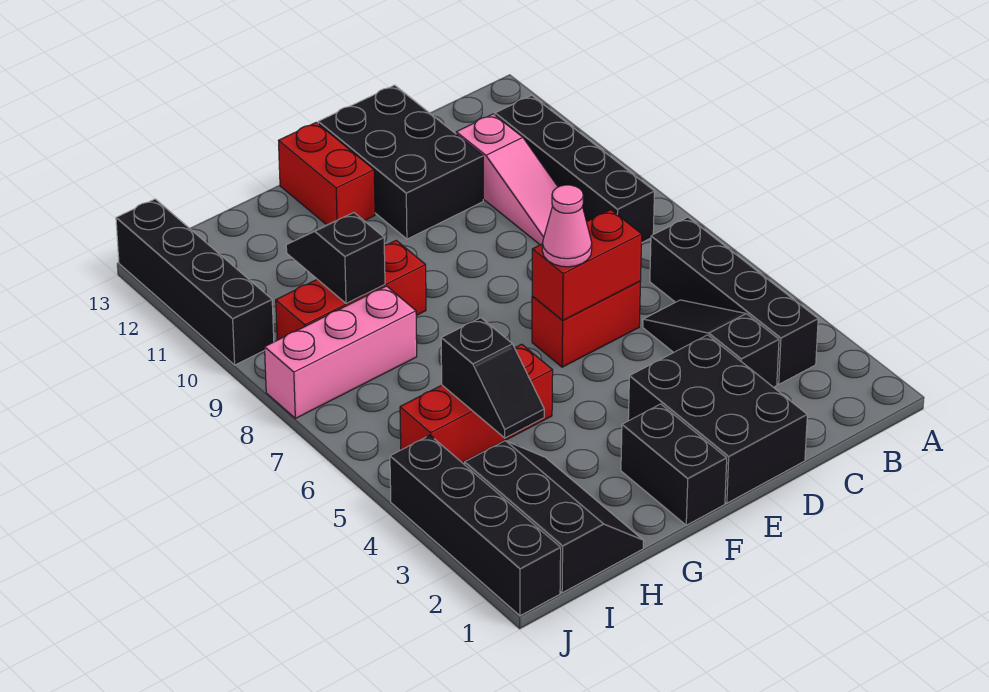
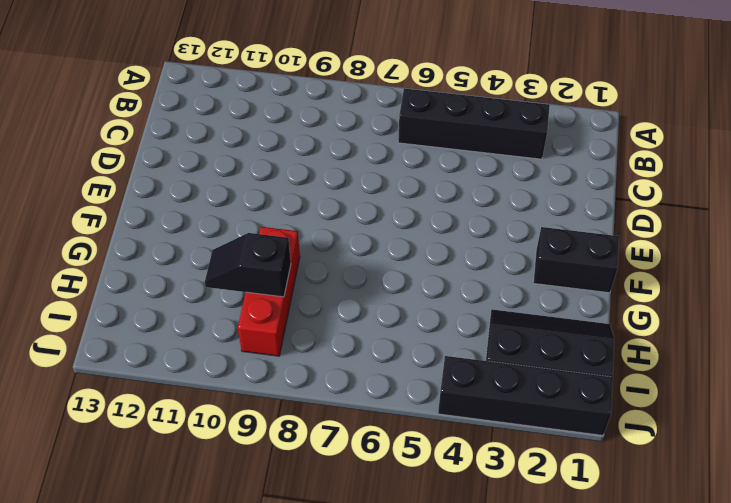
none -> black brick B8:B11 level 1
none -> black slope C3:C5 level 1 top 3
none -> pink slope C9:C11 level 1 top 11

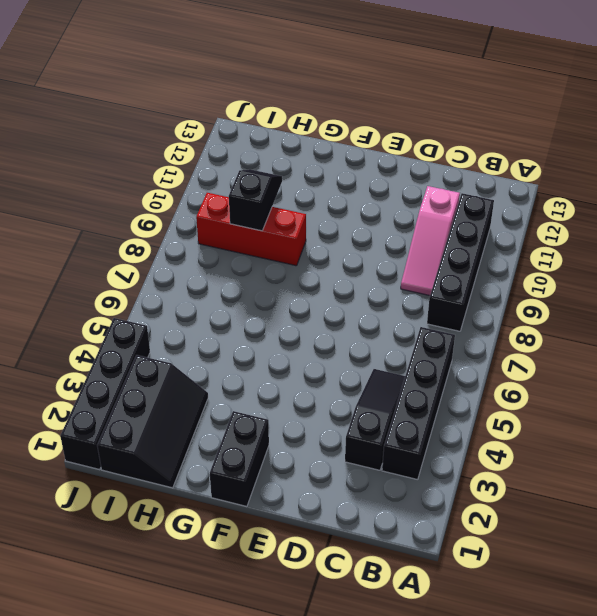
none -> black brick D1:E3 level 1
none -> red brick D6:E6 level 1
none -> black brick D11:E13 level 1

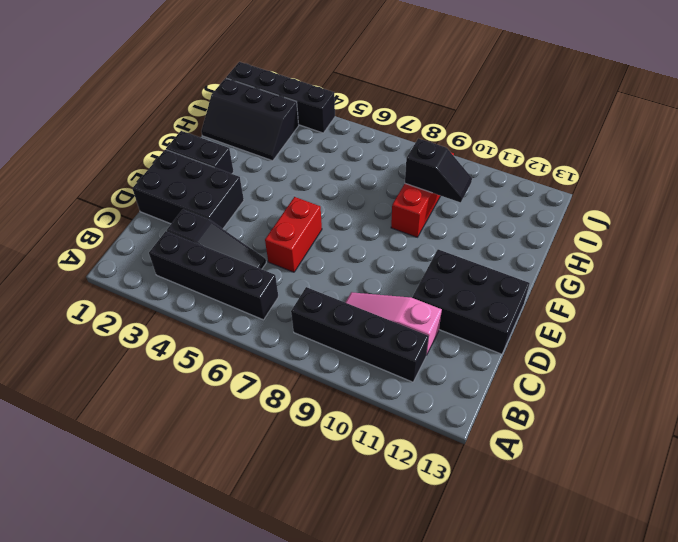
none -> red brick F12:F13 level 1
none -> red brick G5:I5 level 1
none -> pink brick H8:J8 level 1

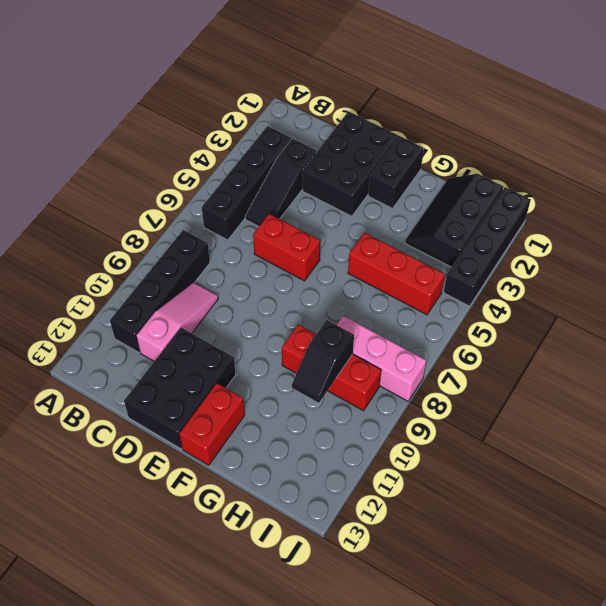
none -> black brick J10:J13 level 1
none -> red brick D6:E6 level 2
none -> black slope H4:H5 level 2 top 5

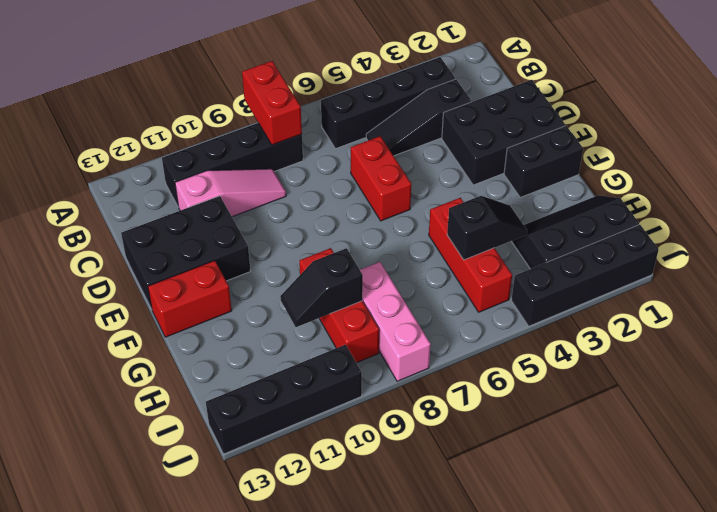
red brick A8:B8 level 2 -> red brick D6:E6 level 2
none -> pink cone E6 level 3

